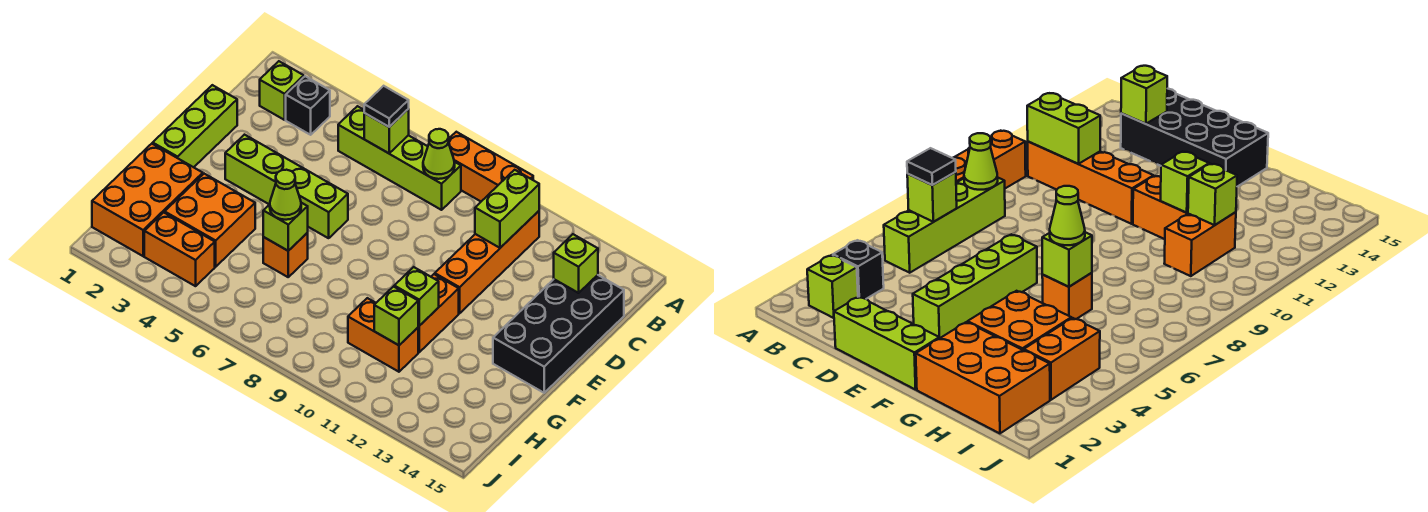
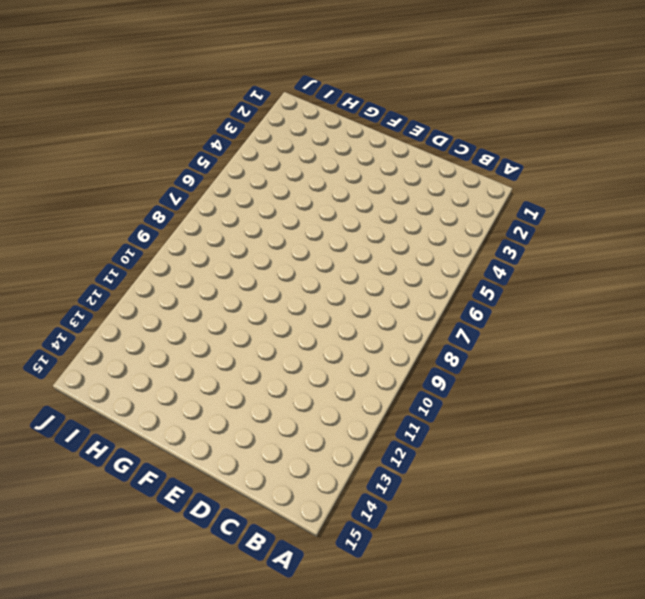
none -> orange brick A8:A10 level 1
none -> lime brick B2 level 1
none -> black brick B3 level 1

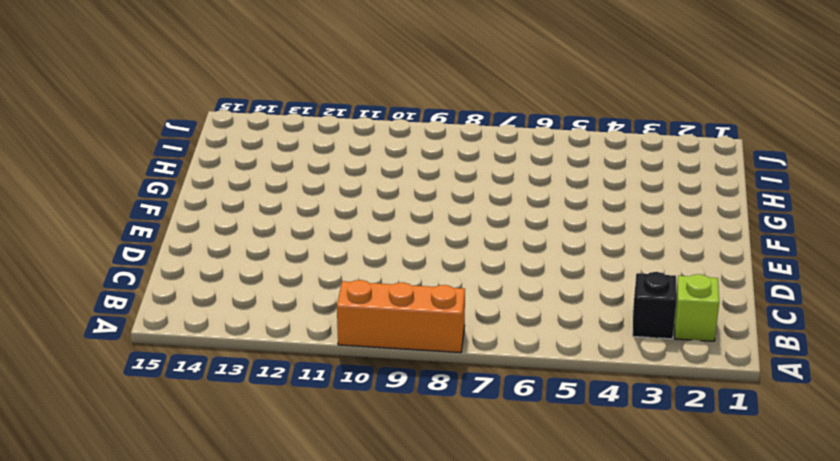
none -> lime brick B5:B8 level 1
none -> orange brick B11:E11 level 1
none -> black brick C14:F15 level 1

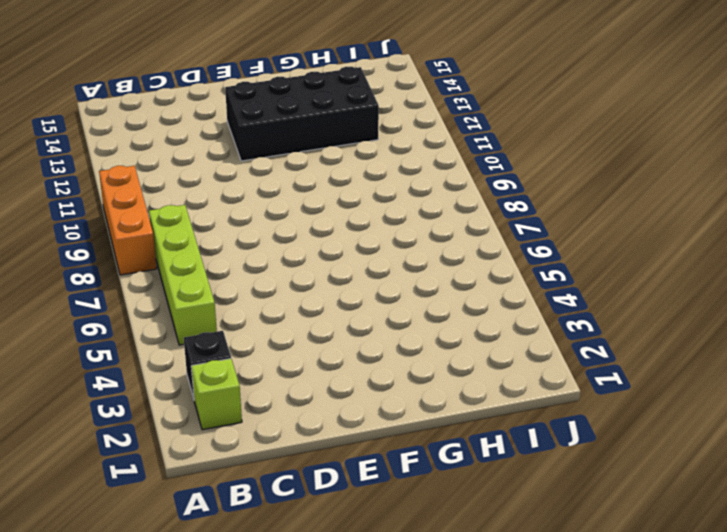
black brick E12:H13 level 1 -> black brick C14:F15 level 1
none -> orange brick B11:E11 level 1
none -> lime brick D1:F1 level 1
none -> lime brick E3:E6 level 1

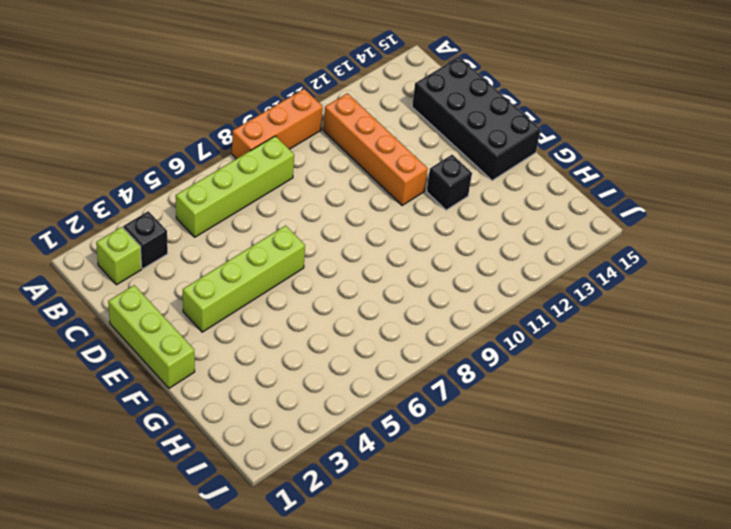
black brick F12 level 1 -> none
none -> orange brick F11:G11 level 1
none -> orange brick G1:I2 level 1
none -> orange brick G3:H4 level 1

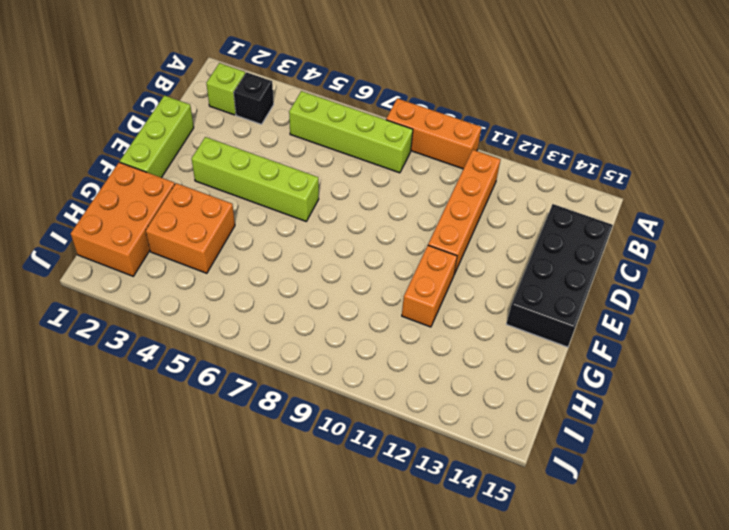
none -> orange brick G6 level 1
none -> orange brick H10:H11 level 1
none -> orange brick I3:I4 level 1

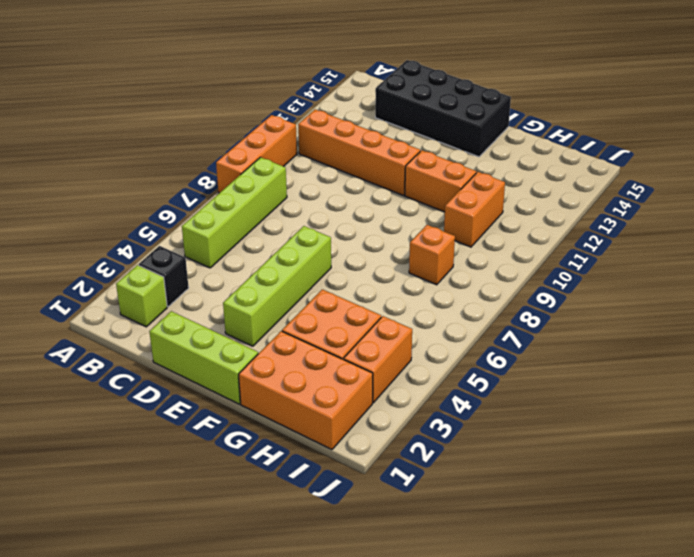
orange brick H8 level 1 -> orange brick G6 level 1
none -> lime brick B6 level 2
none -> lime cone B8 level 2
none -> lime brick B11:C11 level 2

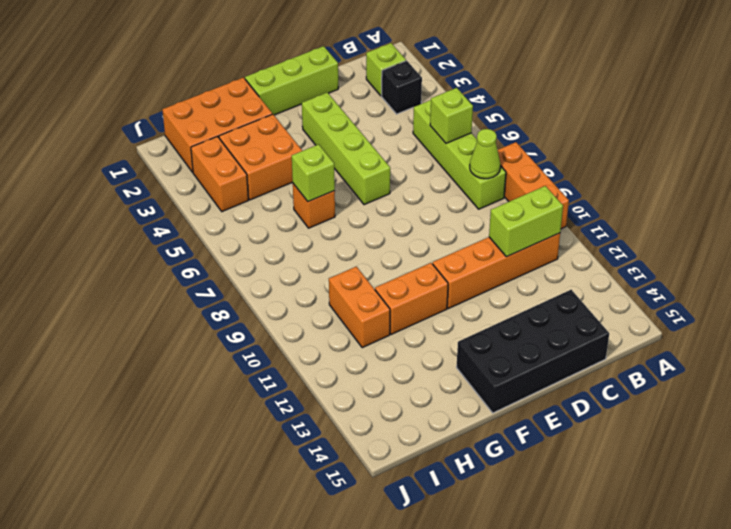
none -> lime brick C14 level 2
none -> lime brick G11 level 2
none -> lime brick H11 level 2

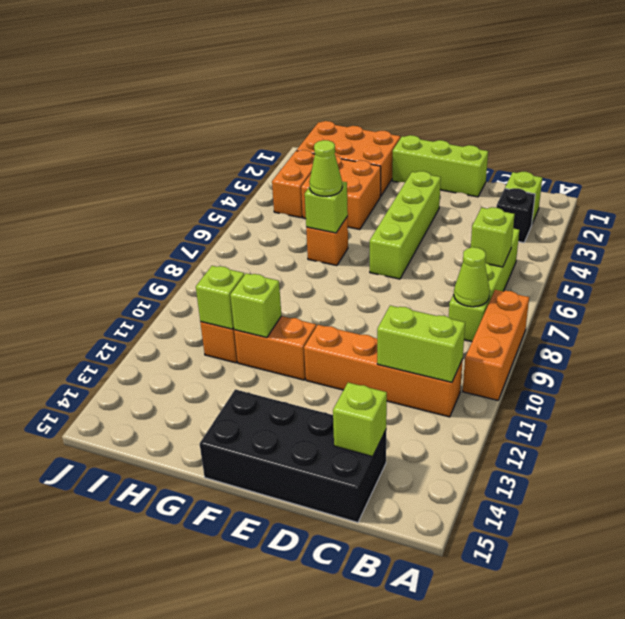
none -> black tile B6 level 3

